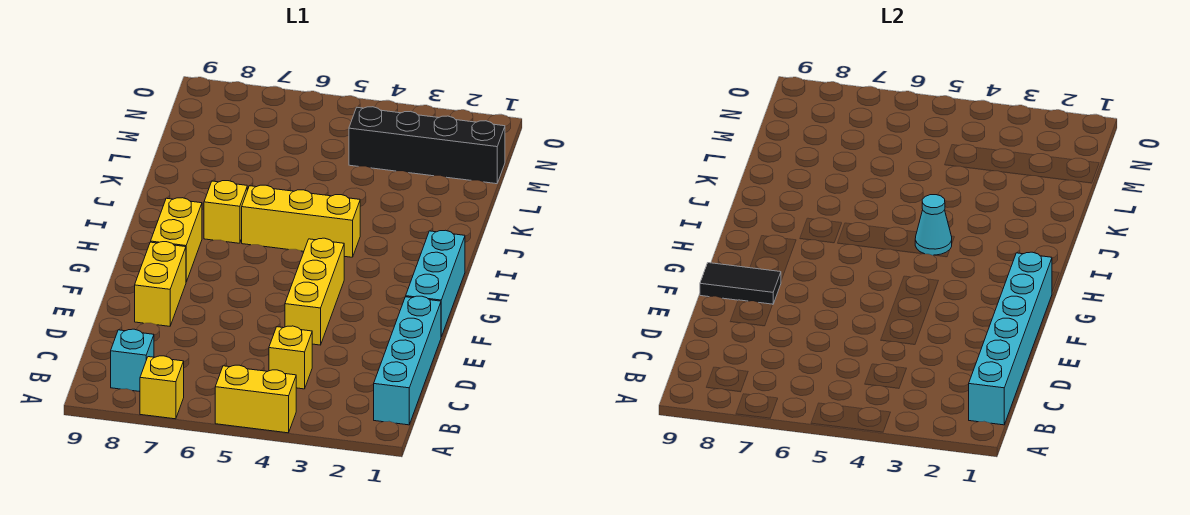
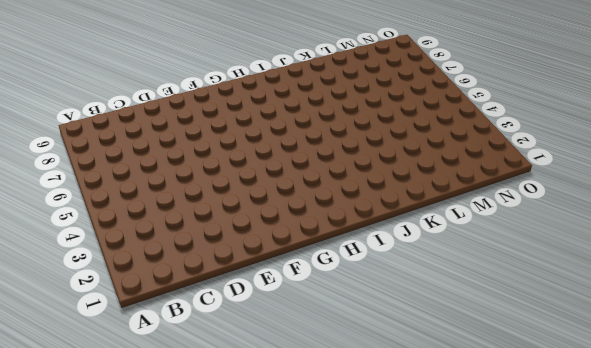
none -> yellow brick A4:A5 level 1
none -> yellow brick A7 level 1
none -> cyan brick B1:E1 level 1

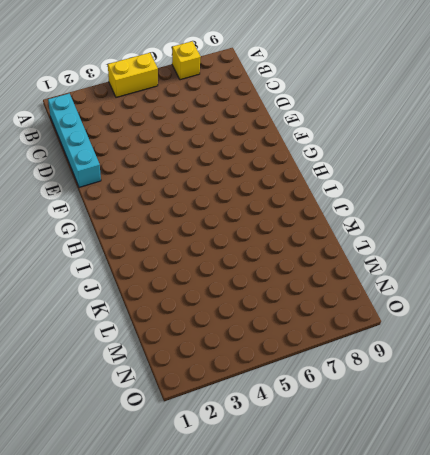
none -> cyan brick B8 level 1
none -> yellow brick C4 level 1
none -> yellow brick E4:G4 level 1

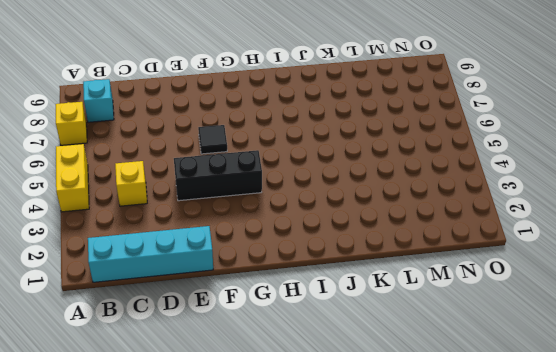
black brick E4:G4 level 1 -> yellow brick E4:G4 level 1
black tile F6 level 1 -> none
none -> yellow brick E8:F8 level 1
none -> cyan brick F1:H1 level 1
none -> yellow brick G8:H8 level 1

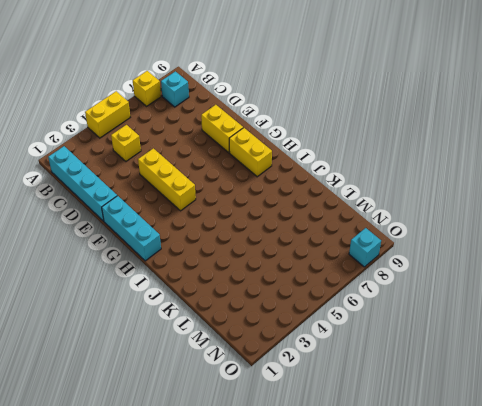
cyan brick O8 level 1 -> none
none -> yellow brick I4:I6 level 1
none -> yellow brick I7 level 1
none -> black brick M1:M4 level 1

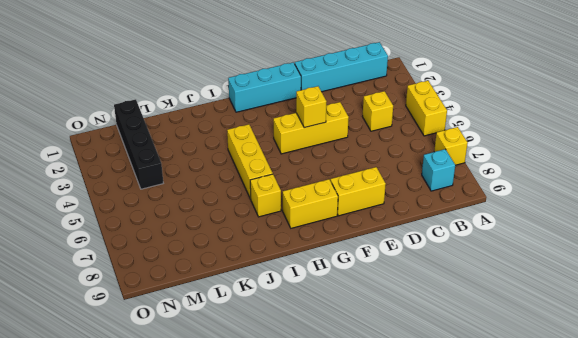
yellow brick F4 level 2 -> none
none -> cyan brick B1:G1 level 2
none -> black tile F8:F9 level 2
none -> cyan cone I4 level 2

